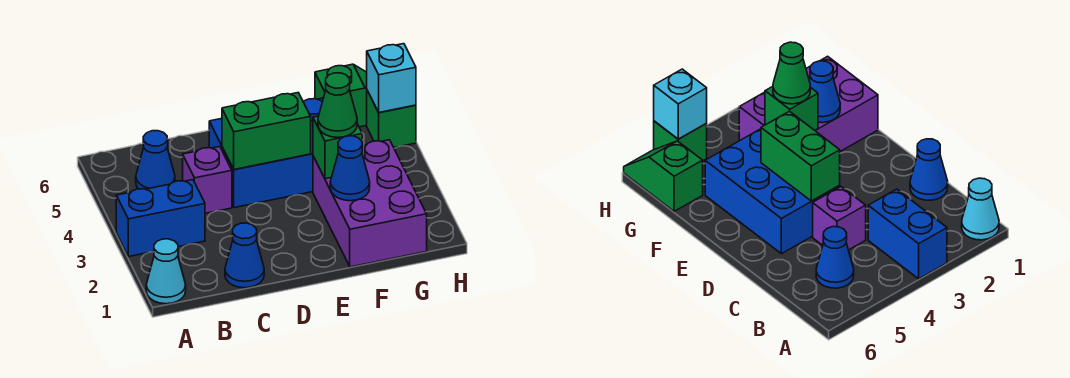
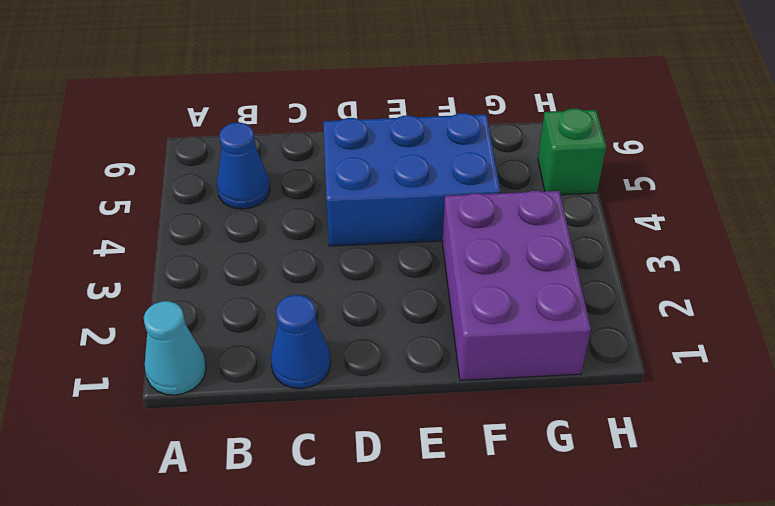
none -> blue brick A3:B3 level 1
none -> purple brick C4 level 1
none -> green slope G6:H6 level 1 top G

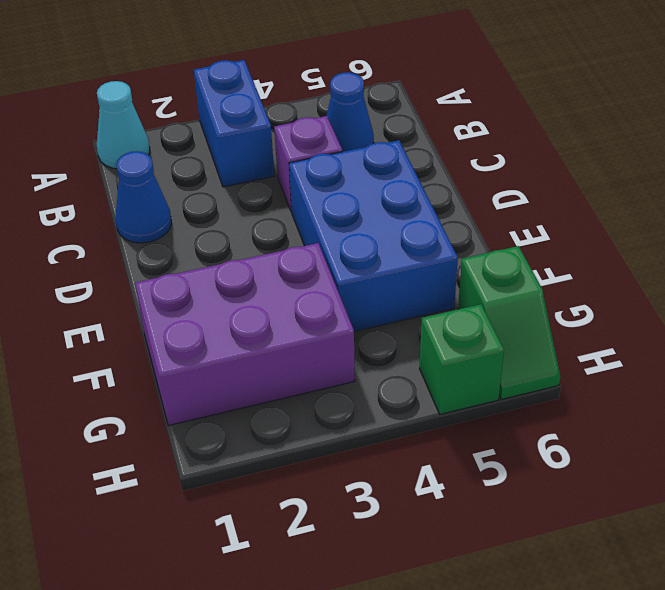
none -> green brick D4:E4 level 2
none -> blue cone F2 level 2
none -> green brick F3 level 2

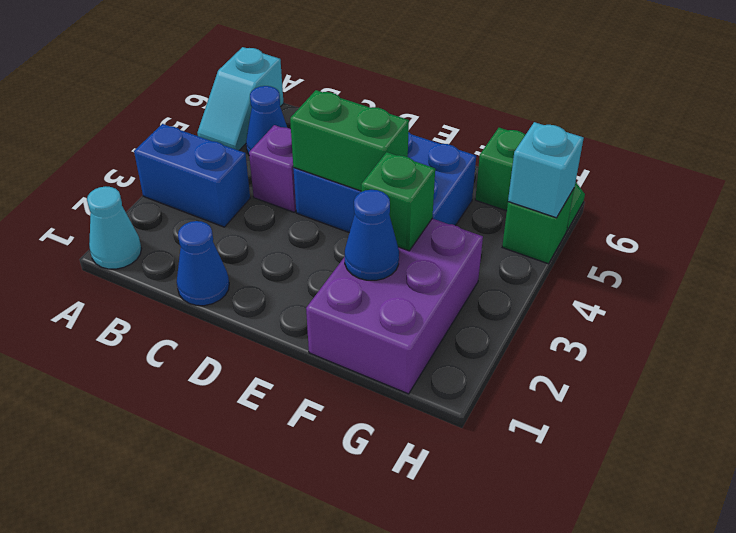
cyan slope A5:A6 level 1 top 6 -> none
none -> green cone F3 level 3

